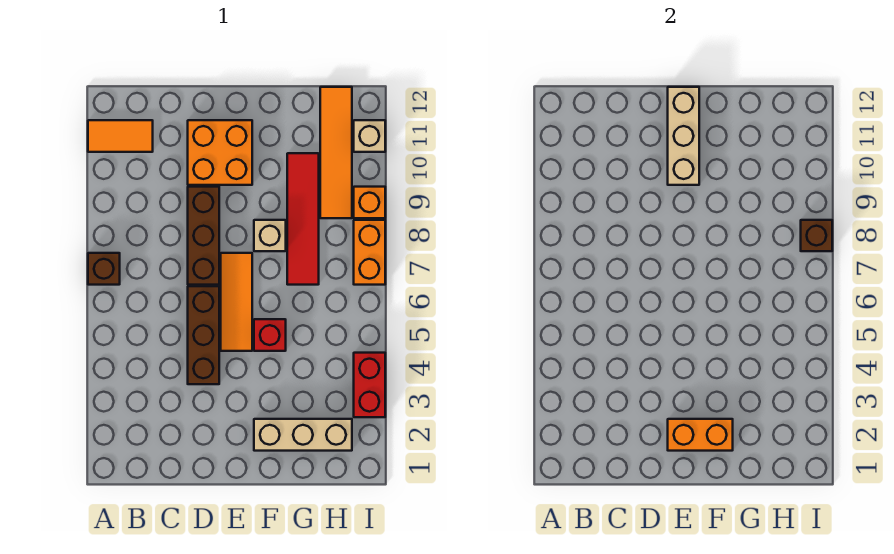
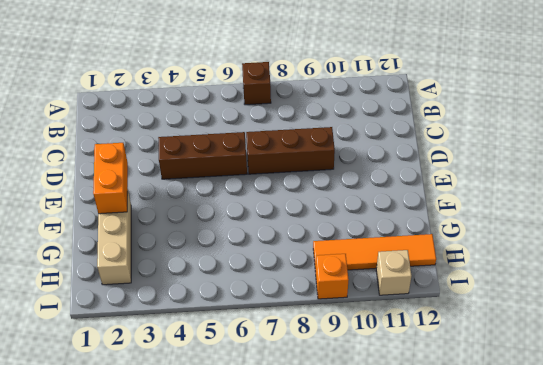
none -> orange tile A11:B11 level 1
none -> orange brick D10:E11 level 1
none -> orange tile E5:E7 level 1

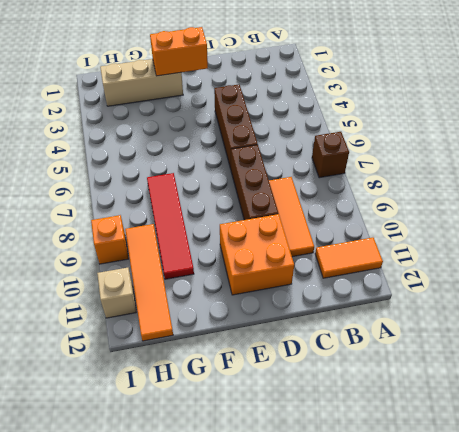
orange tile C8:C10 level 1 -> orange tile E5:E7 level 1
none -> red brick F5 level 1
none -> tan brick F8 level 1
none -> red brick I3:I4 level 1

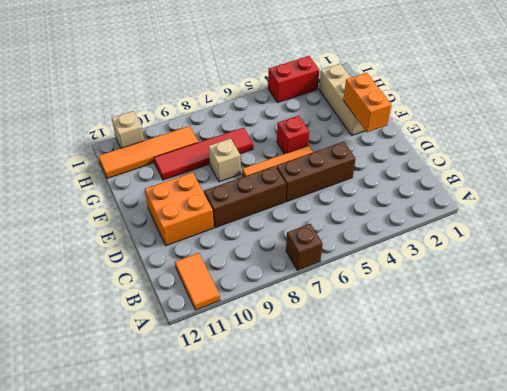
none -> orange brick I7:I8 level 1
none -> orange brick I9 level 1
none -> tan brick E10:E12 level 2

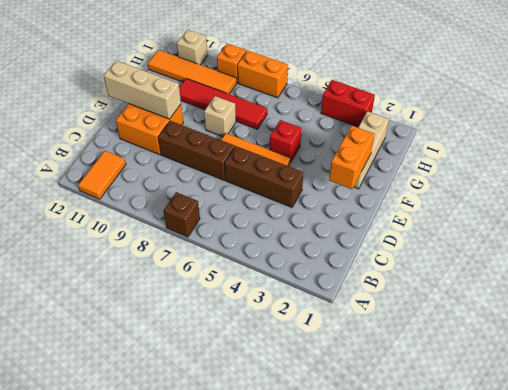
none -> brown brick I8 level 2

